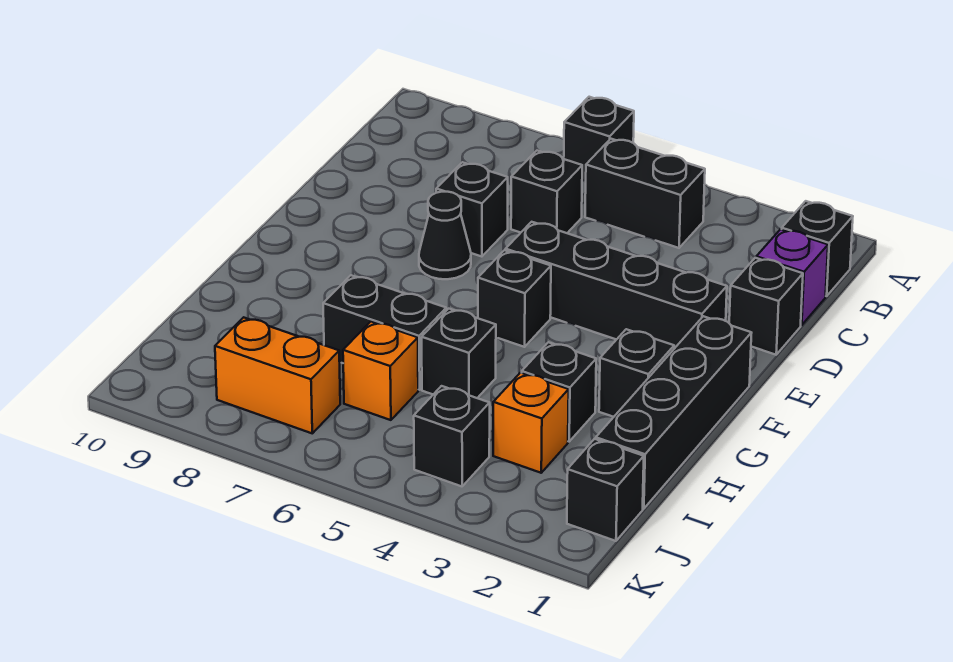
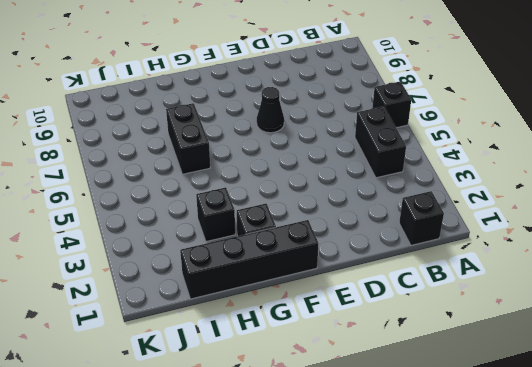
none -> purple brick C1 level 1
none -> black brick C6 level 1
none -> black brick D1 level 1

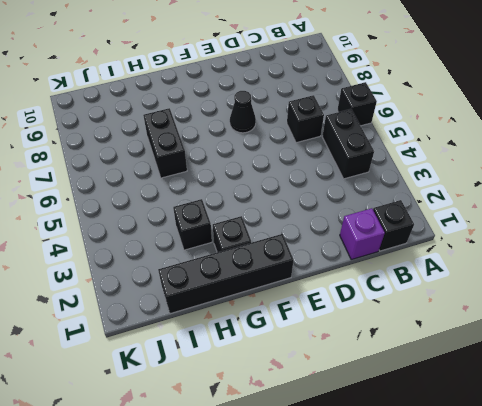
none -> black brick D1 level 1
none -> black brick D7 level 1
none -> black brick E2:E5 level 1

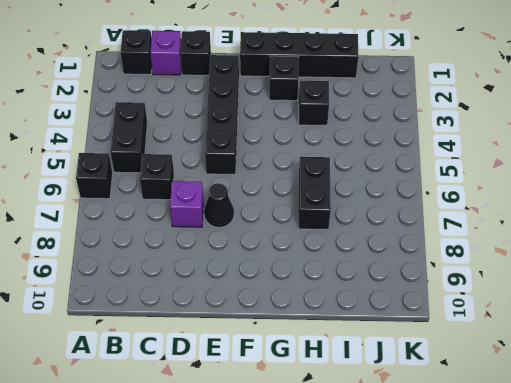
purple brick D7 level 1 -> black brick D7 level 1
none -> black brick F5 level 1
none -> black brick H5 level 1
none -> orange brick I3 level 1

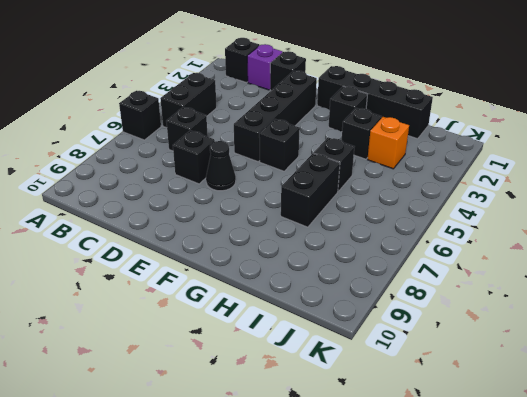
none -> orange brick I6 level 1
none -> black brick J1 level 1
none -> black brick J4 level 1

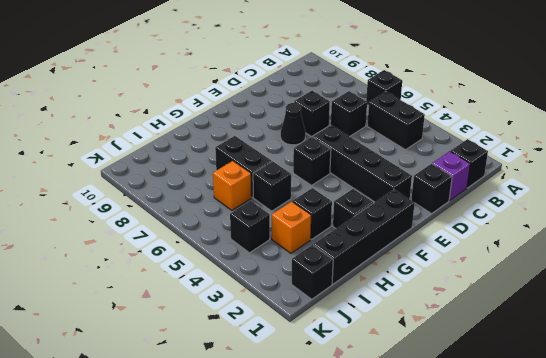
none -> orange brick J7:J8 level 1

